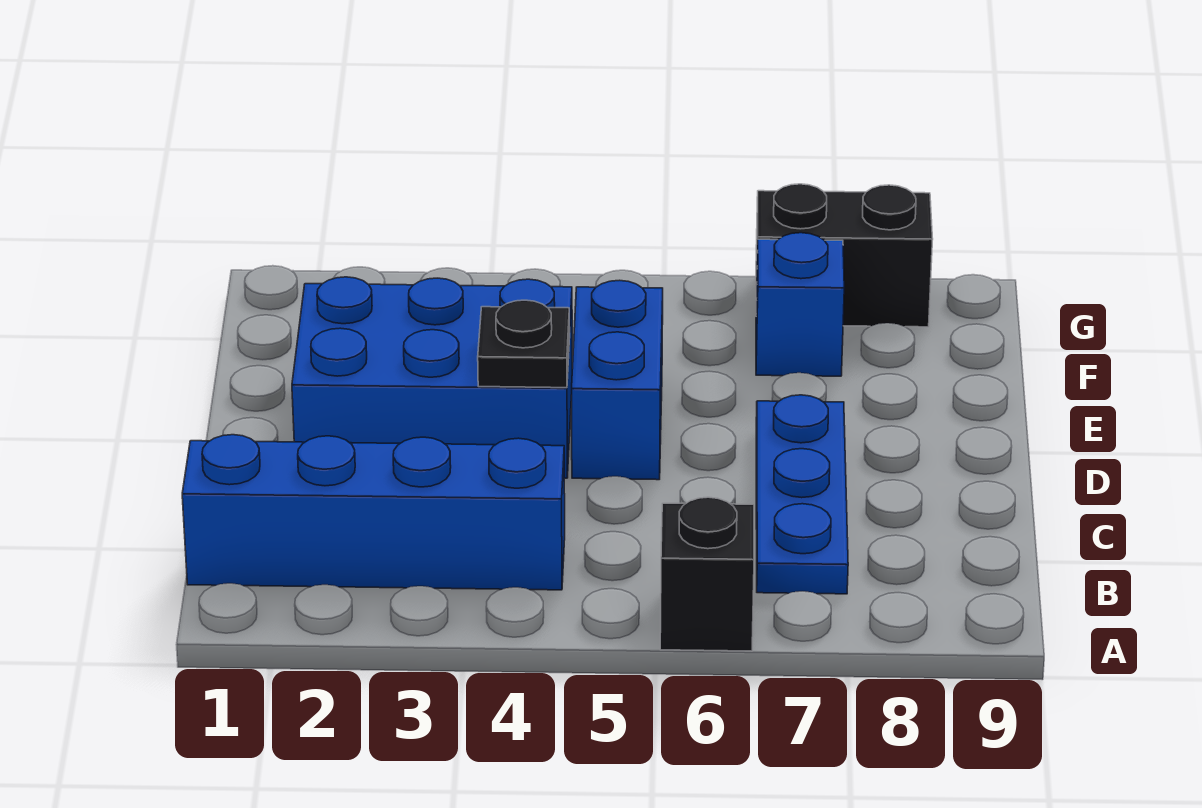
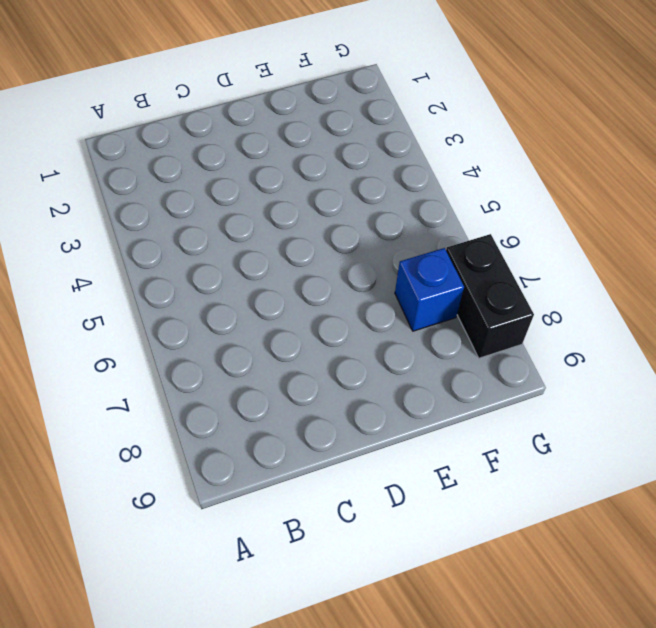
none -> black brick A6 level 1
none -> blue brick B1:B4 level 1

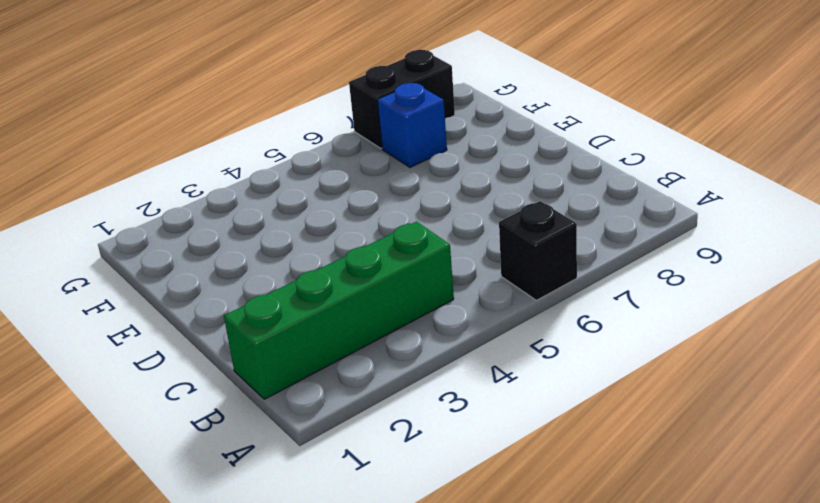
green brick B1:B4 level 1 -> blue brick B1:B4 level 1
none -> blue plate B7:D7 level 1
none -> blue brick D2:E4 level 1

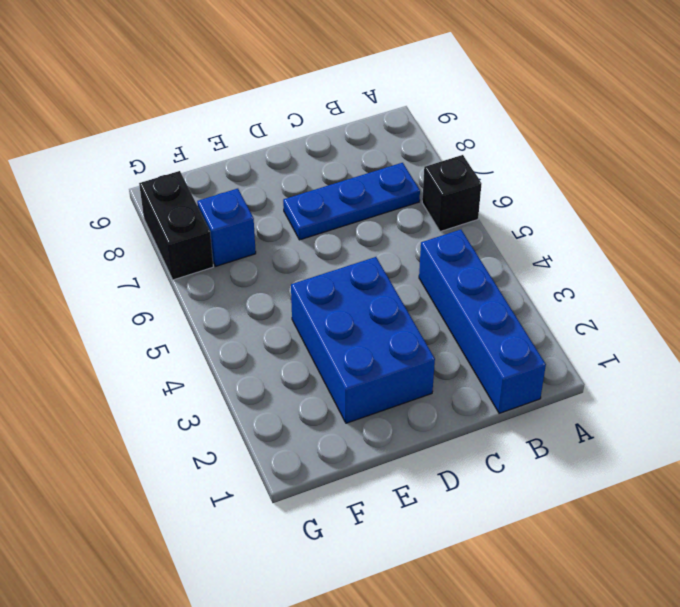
none -> blue brick D5:E5 level 1
none -> black plate D4 level 2

